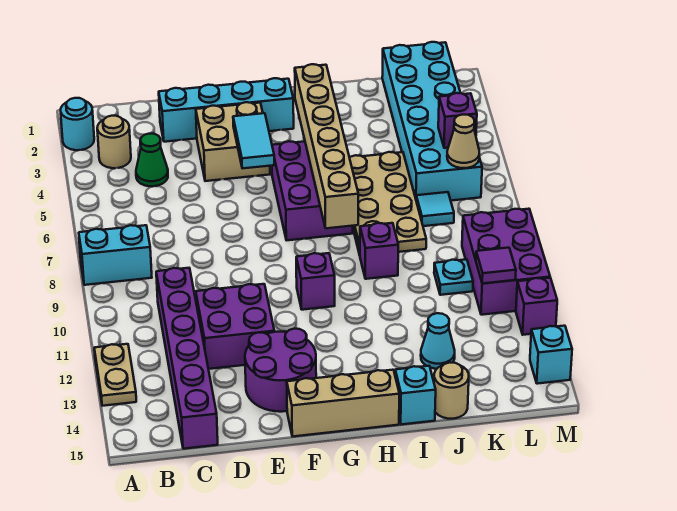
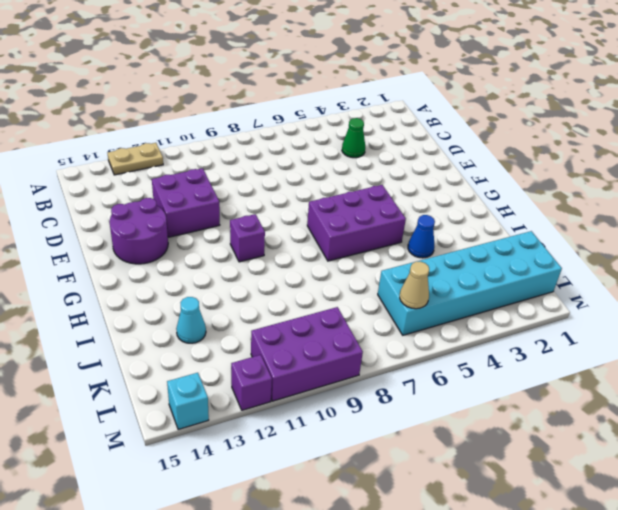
blue cone I4 level 1 -> none
none -> cyan round brick A2 level 1
none -> cyan brick A8:B8 level 1
none -> tan round brick B3 level 1

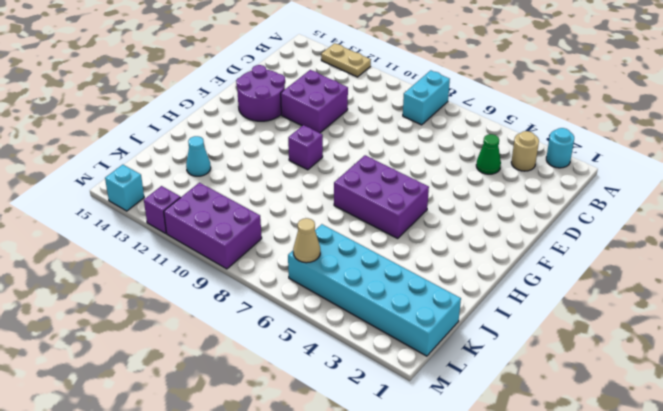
none -> purple brick C10:C15 level 1
none -> cyan brick D2:G2 level 1
none -> tan brick E3:F4 level 1

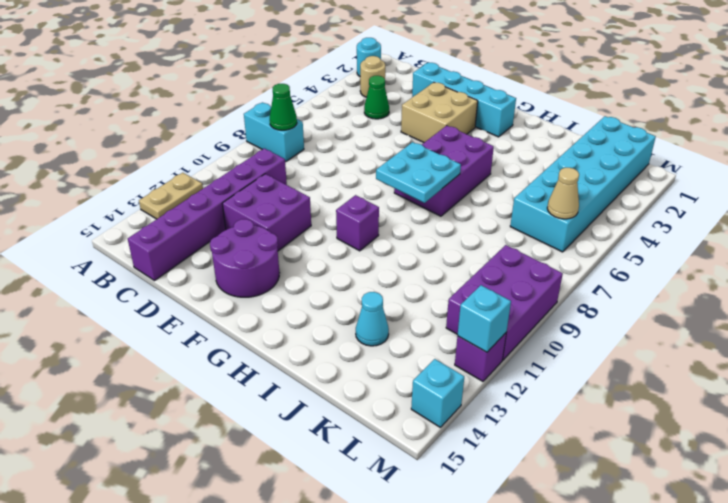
green cone B8 level 2 -> none
cyan plate G7:H8 level 2 -> tan brick H3:H8 level 2
cyan brick M12 level 2 -> cyan brick I15 level 1
none -> tan brick F15:H15 level 1
none -> tan plate I5:J8 level 1
none -> purple brick I9 level 1

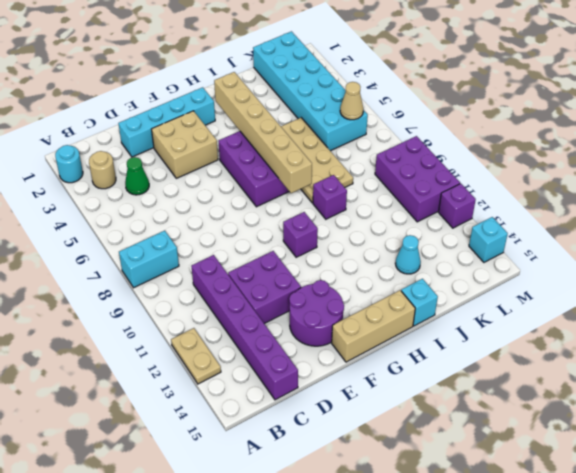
none -> tan round brick J15 level 1
none -> cyan tile K7 level 1
none -> cyan plate K10 level 1

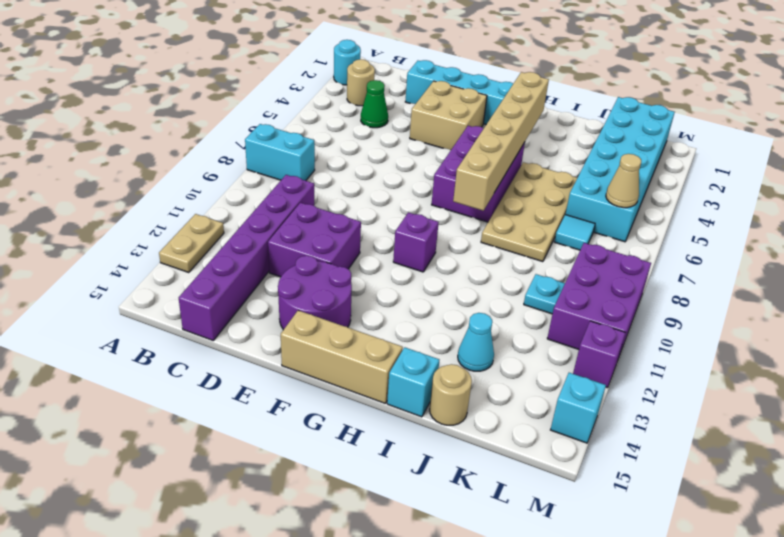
none -> purple brick I9 level 1
none -> cyan tile F4:F5 level 2
none -> purple brick L5 level 2

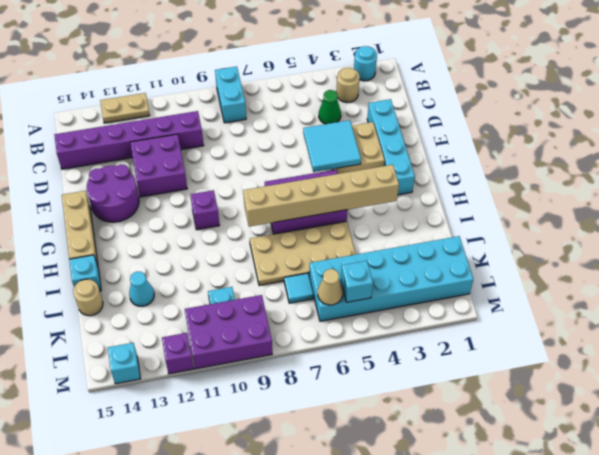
cyan tile E4:F5 level 2 -> cyan tile F4:F5 level 2
cyan brick L5 level 2 -> purple brick L5 level 2
none -> purple brick I9 level 1
none -> purple tile L11 level 2

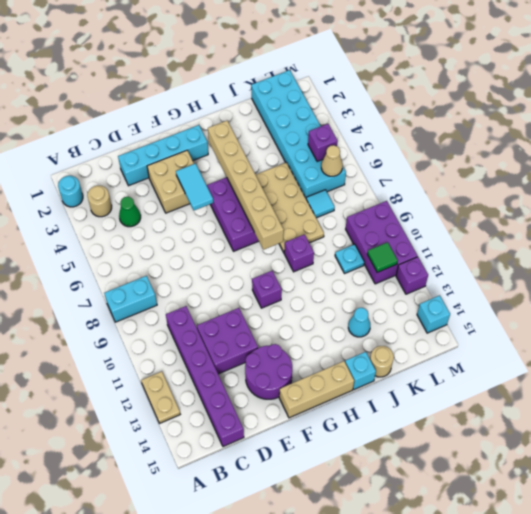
green tile L11 level 2 -> purple tile L11 level 2

